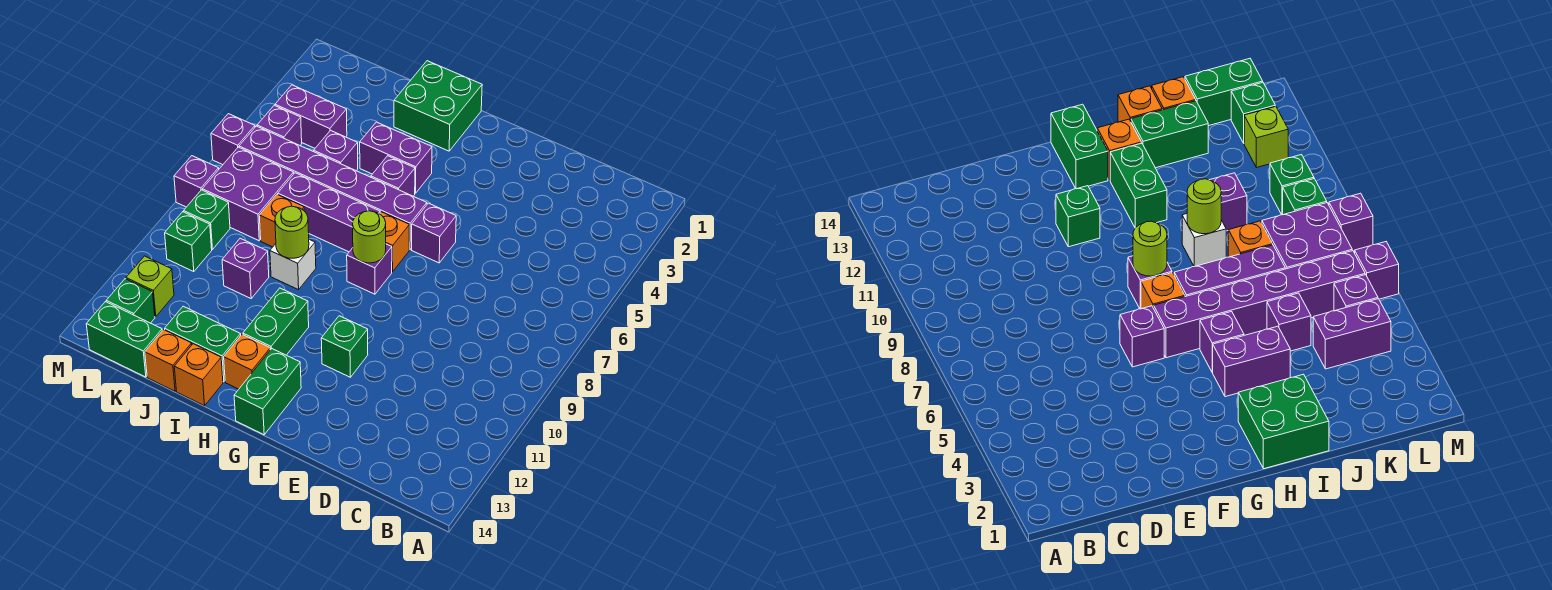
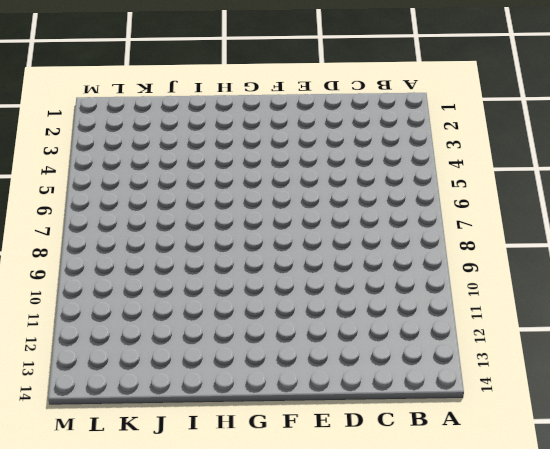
none -> purple brick F6 level 1
none -> green brick F11 level 1
none -> purple brick G6:L6 level 1
none -> orange brick G7 level 1

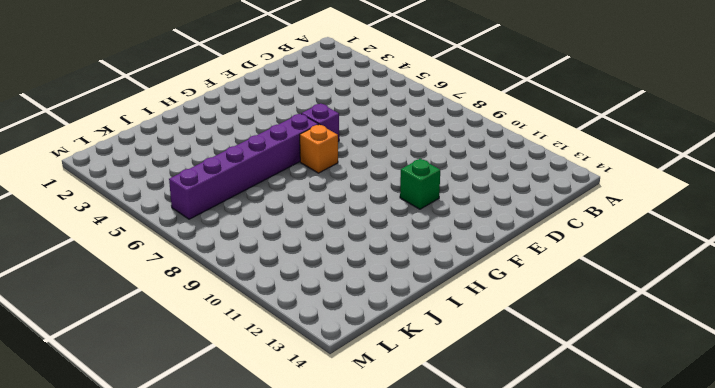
none -> purple brick G8 level 1
none -> green brick G13:G14 level 1
none -> green brick H1:I2 level 1
none -> purple brick H4:I4 level 1

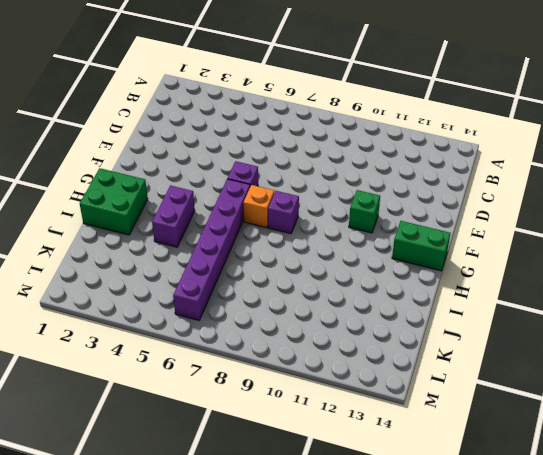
none -> purple brick H5 level 1
none -> purple brick H7:J7 level 1
none -> green brick H11:H12 level 1
none -> orange brick H13 level 1

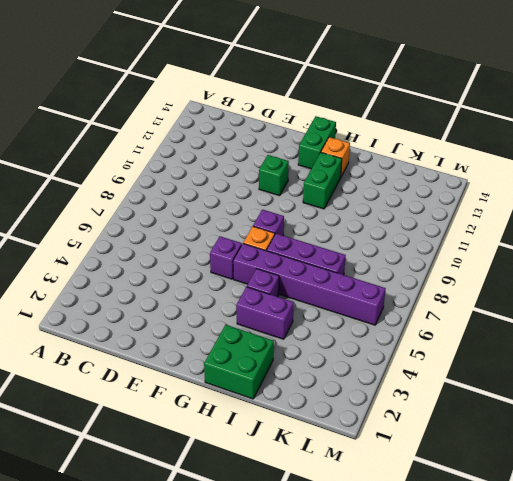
none -> white brick I9 level 1
none -> green brick I13:J13 level 1
none -> orange brick I14 level 1
none -> purple brick J5 level 1

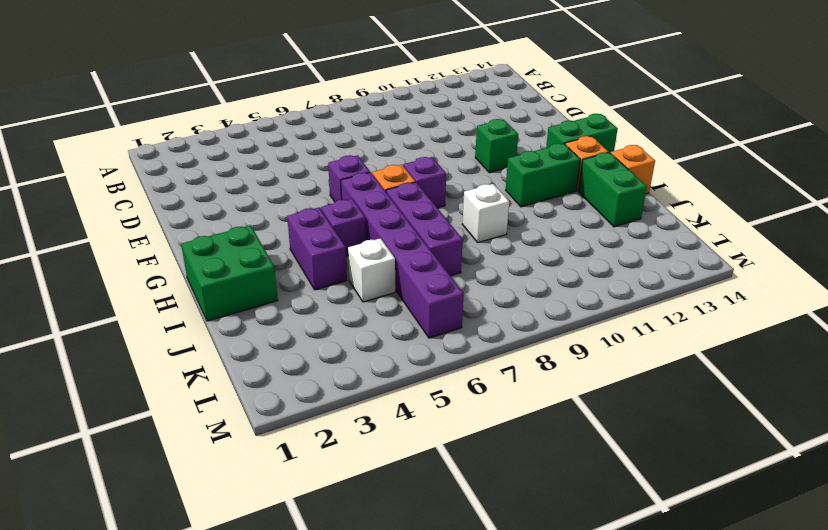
white brick J5 level 1 -> purple brick J5 level 1
none -> orange brick J8 level 1
none -> purple brick J10 level 1
none -> orange brick J14 level 1
none -> purple brick K4:L4 level 1

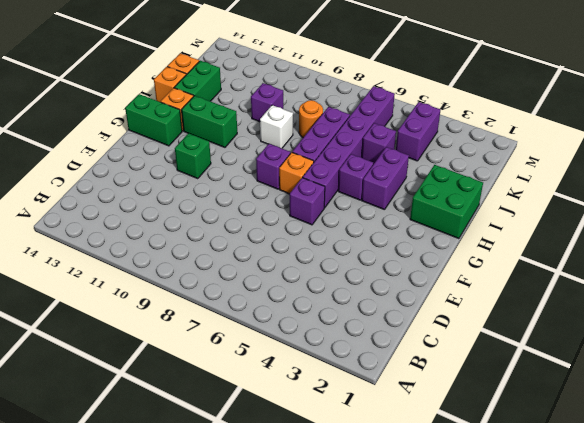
orange round brick J8 level 1 -> orange brick J8 level 1
none -> purple brick K7:L8 level 1
none -> green brick K14:L14 level 1
none -> purple brick L5 level 1
none -> green brick L9 level 1

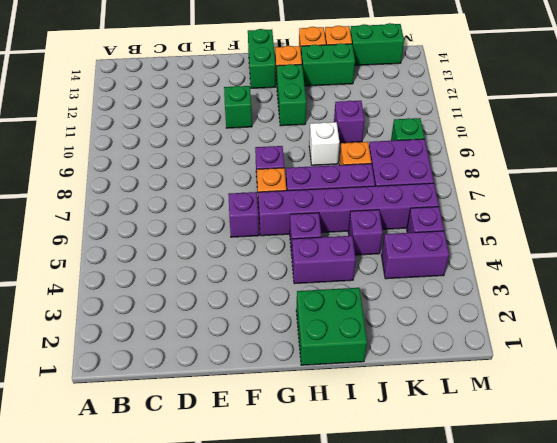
none -> green brick L10 level 1
none -> lime brick L12 level 1
none -> green brick L13 level 1
none -> purple brick M6 level 1

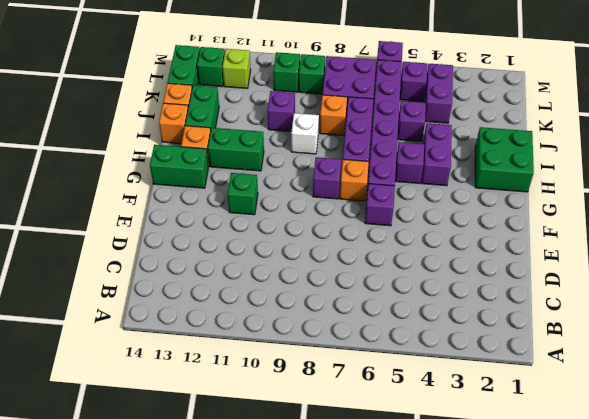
none -> purple brick M8 level 1
none -> lime round brick G8 level 2
none -> lime round brick I9 level 2

